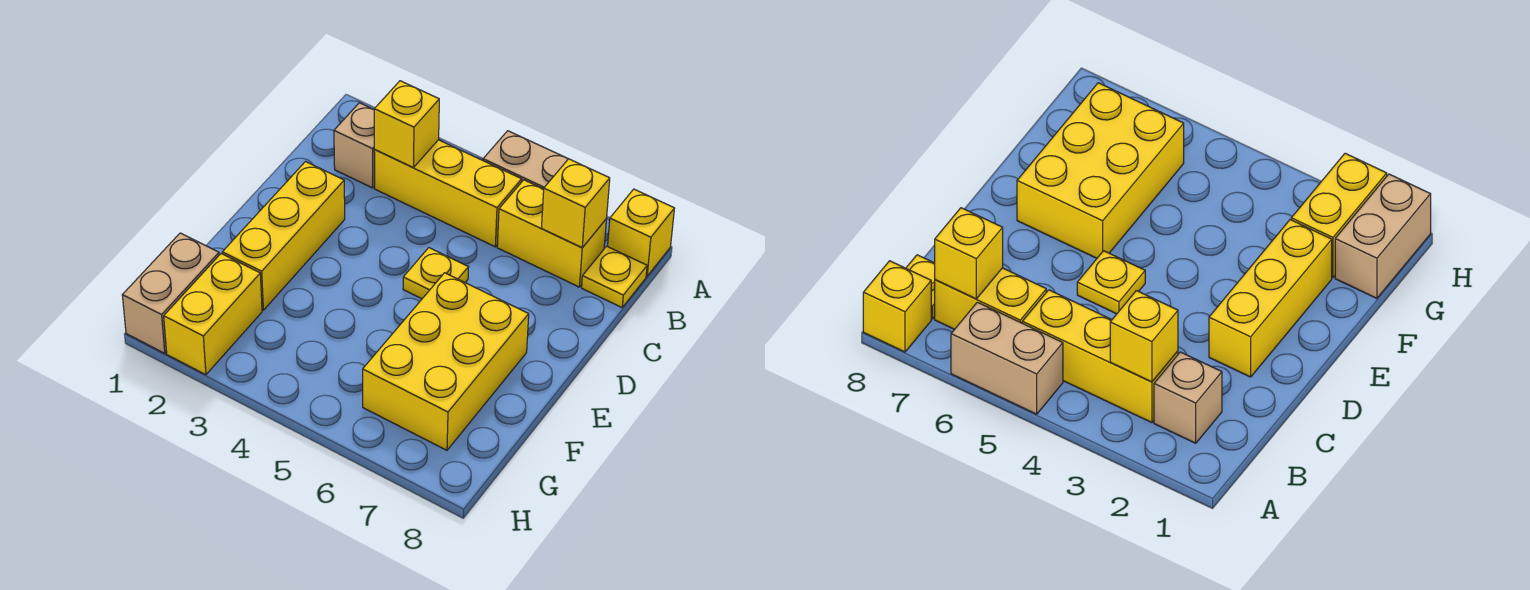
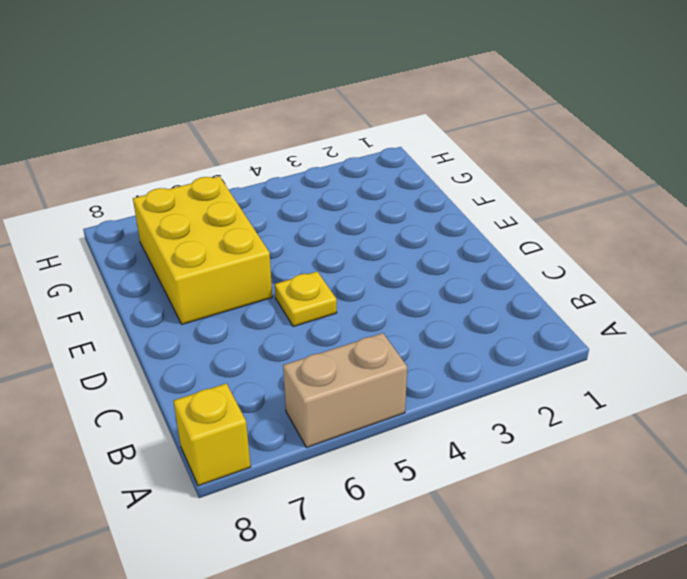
none -> tan brick B2 level 1
none -> yellow brick B3:B5 level 1
none -> yellow brick B6:B7 level 1

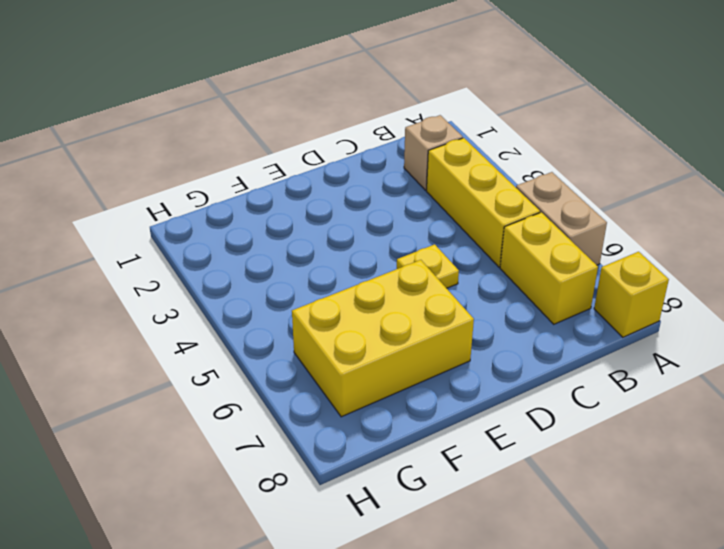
none -> yellow plate B8 level 1
none -> yellow brick D2:F2 level 1
none -> tan brick G1:H1 level 1

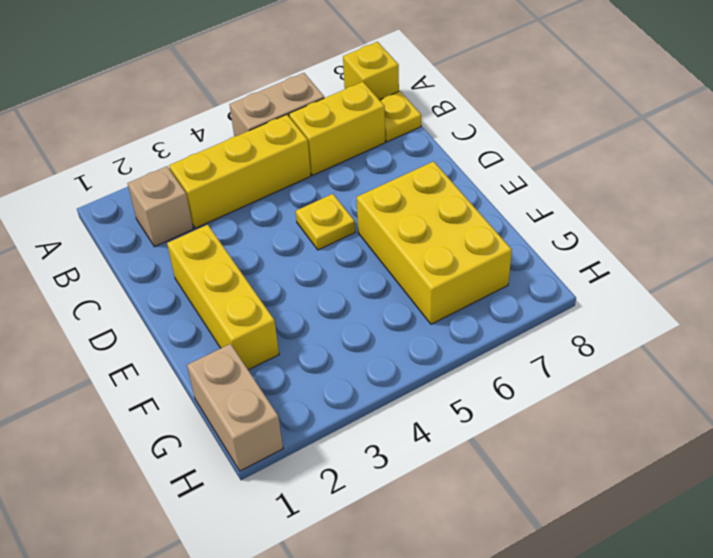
none -> yellow brick G2:H2 level 1
none -> yellow brick B3 level 2
none -> yellow brick B7 level 2

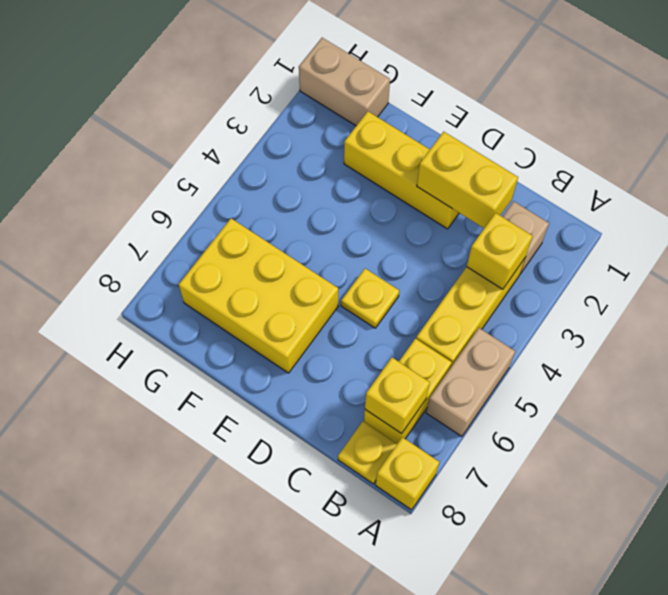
yellow brick C2:D2 level 2 -> yellow brick G2:H2 level 1

